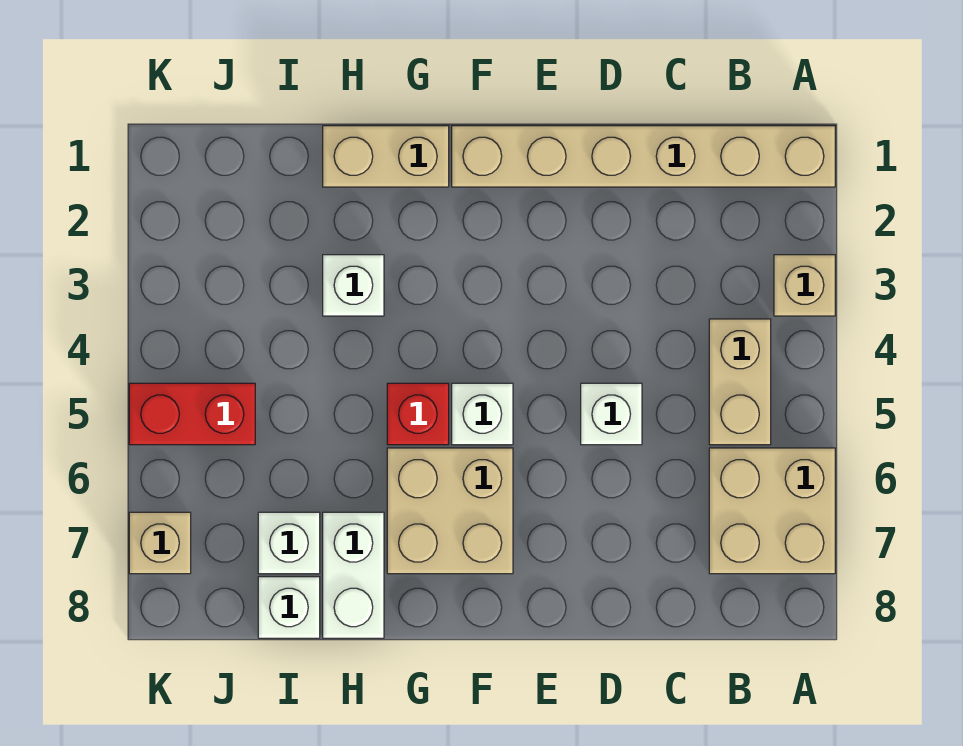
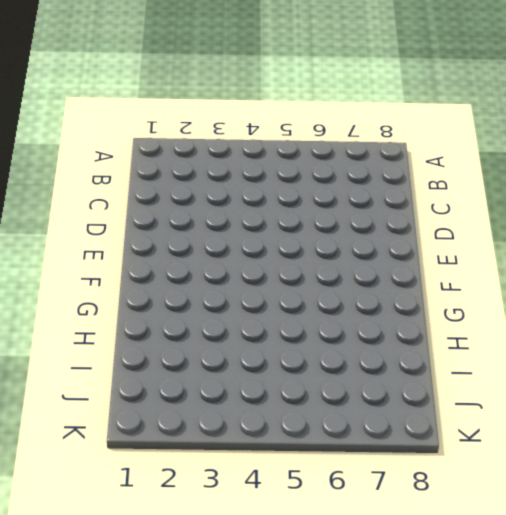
none -> tan brick A1:F1 level 1
none -> tan brick A3 level 1
none -> tan brick A6:B7 level 1

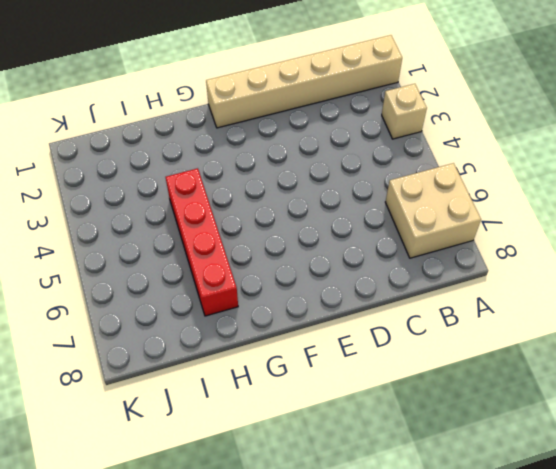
red brick H4:H7 level 1 -> white brick H7:H8 level 1
none -> tan brick B4:B5 level 1
none -> white brick D5 level 1
none -> white brick F5 level 1

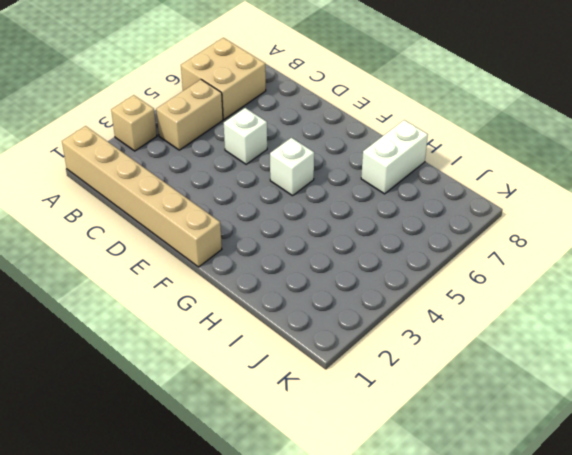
none -> tan brick F6:G7 level 1
none -> tan brick G1:H1 level 1
none -> red brick G5 level 1

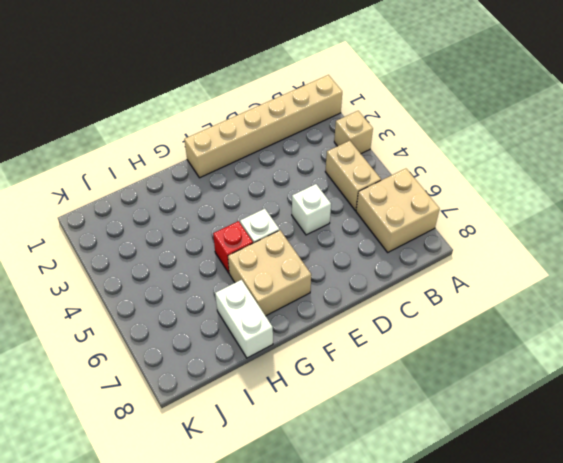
none -> tan brick G1:H1 level 1
none -> white brick H3 level 1
none -> white brick I7 level 1

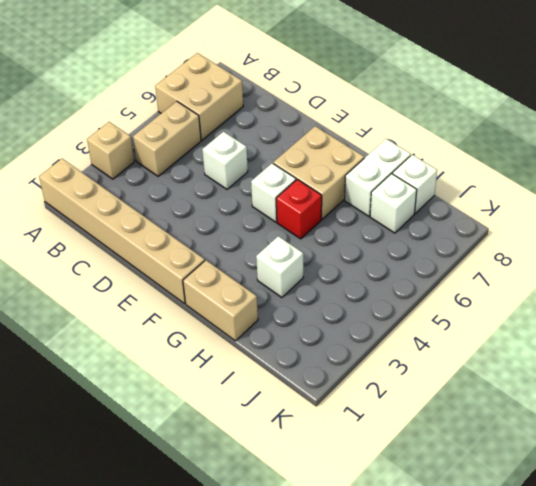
none -> red brick J5:K5 level 1
none -> tan brick K7 level 1

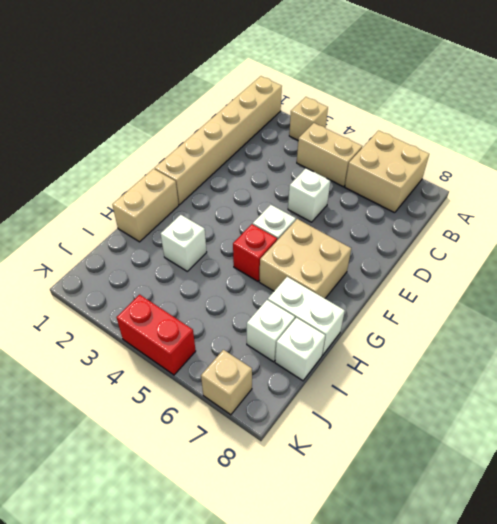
red brick K4:K5 level 1 -> red brick J5:K5 level 1

